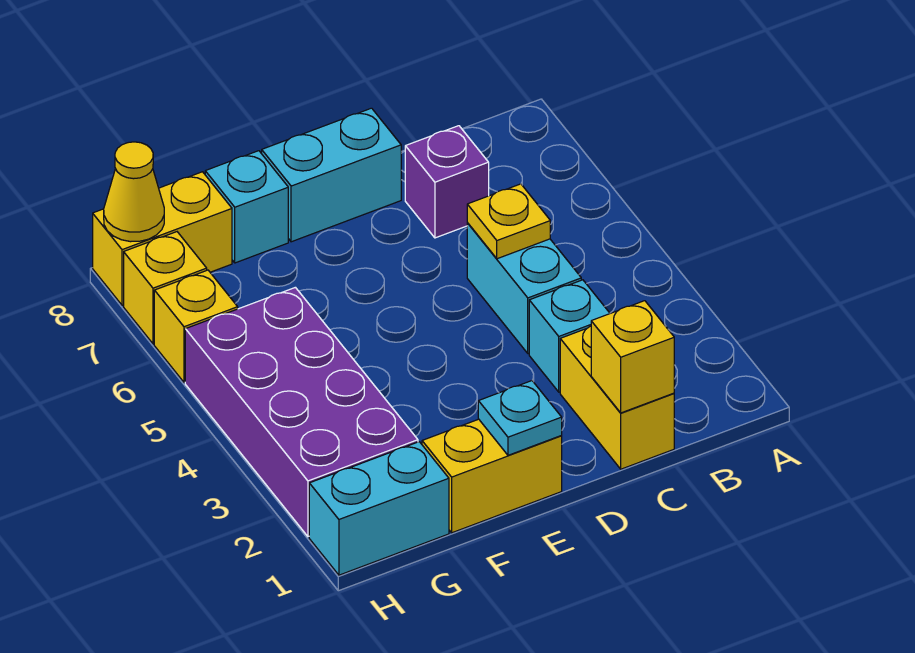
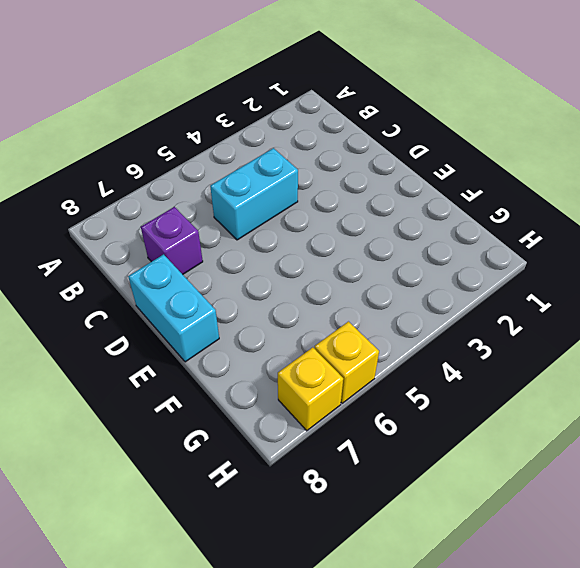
none -> yellow brick C1:C2 level 1
none -> cyan brick C3 level 1
none -> yellow brick E1:F1 level 1

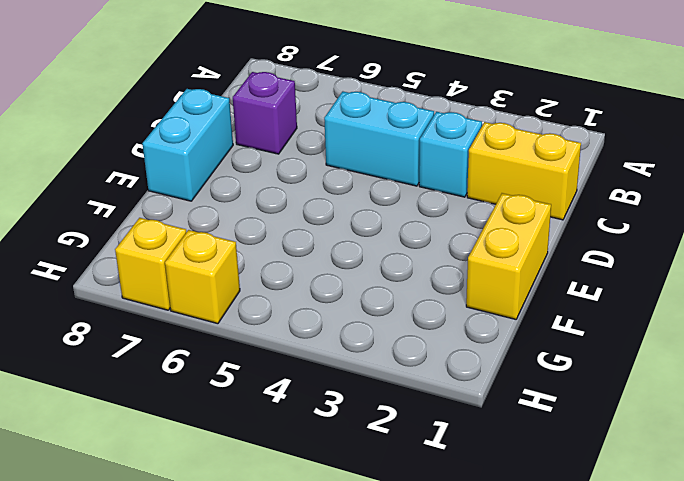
none -> cyan brick F8 level 1
none -> cyan brick G1:H1 level 1
none -> purple brick G2:H5 level 1

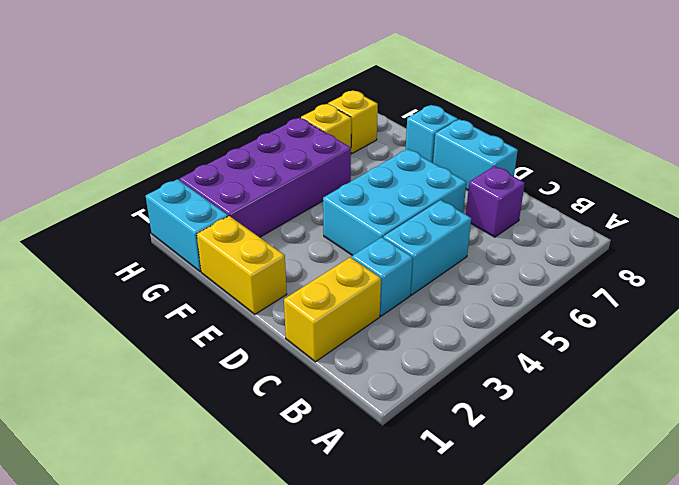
cyan brick D4:E6 level 1 -> none
none -> yellow brick G8:H8 level 1
none -> yellow brick C1 level 2
none -> yellow plate C5 level 2

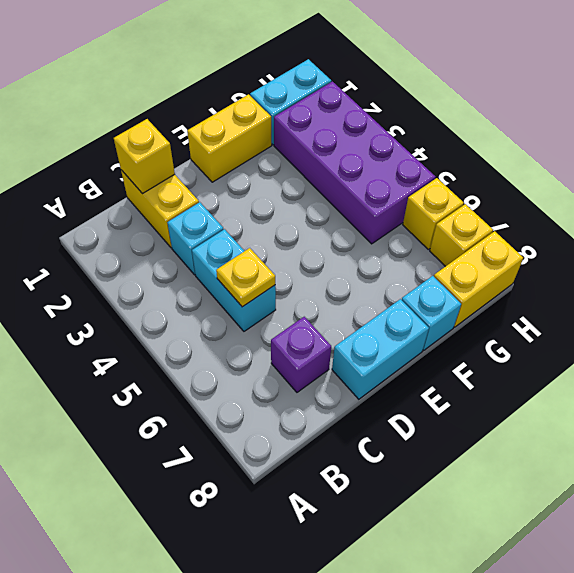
none -> cyan plate E1 level 2
none -> yellow cone H8 level 2

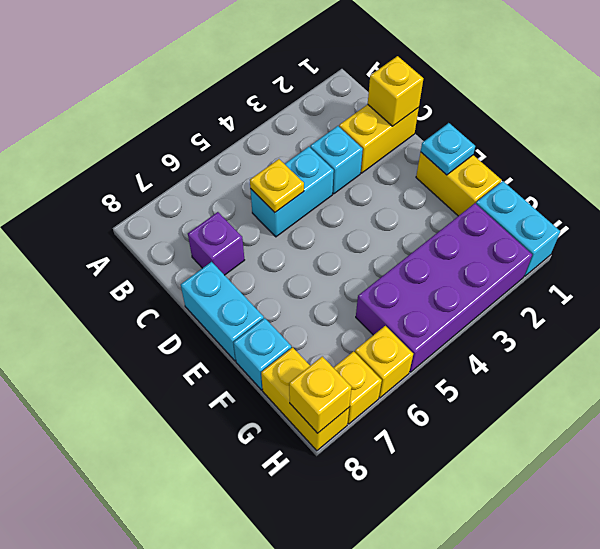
yellow brick H8 level 2 -> yellow cone H8 level 2

